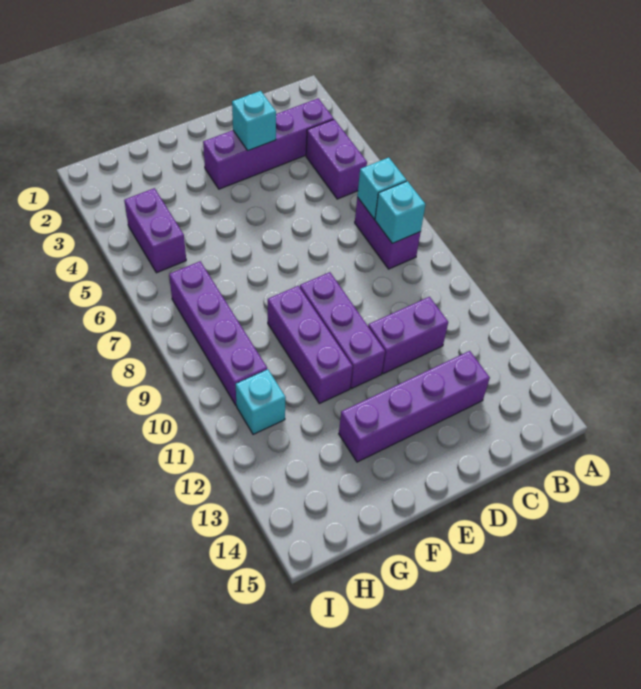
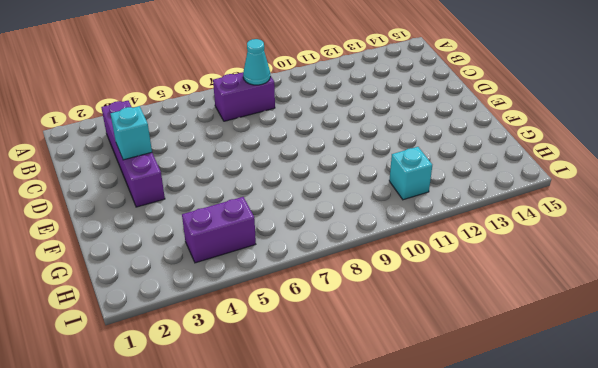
cyan cone B8 level 2 -> cyan brick B8 level 2
none -> purple brick B4:B5 level 1
none -> purple brick C11:D11 level 1
none -> purple brick C13:F13 level 1

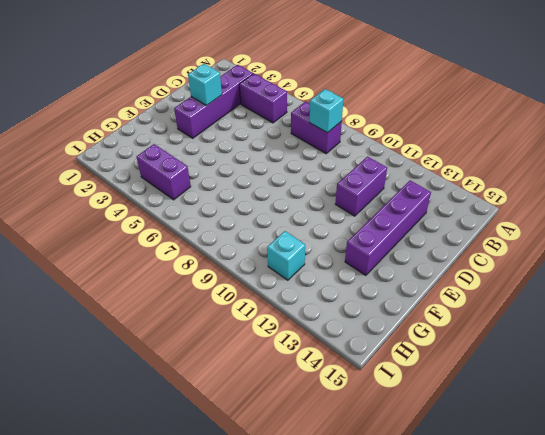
none -> purple brick E9:E11 level 1
none -> purple brick F9:F11 level 1
none -> purple brick H7:H10 level 1

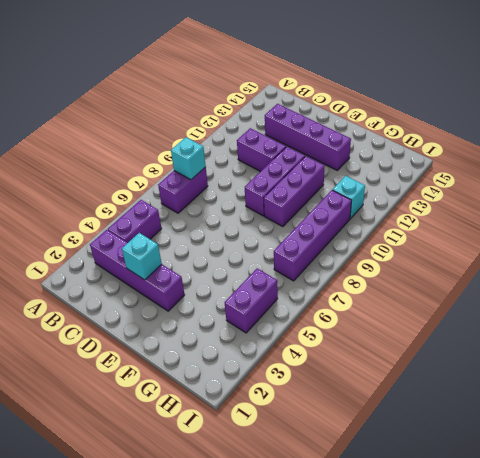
none -> cyan brick B7 level 2

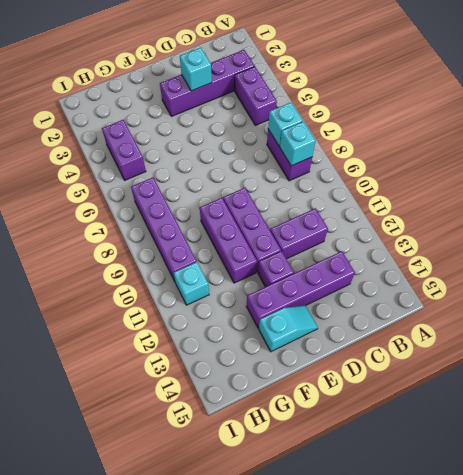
purple brick E12 level 1 -> none
cyan slope E14:F14 level 1 top F -> none

